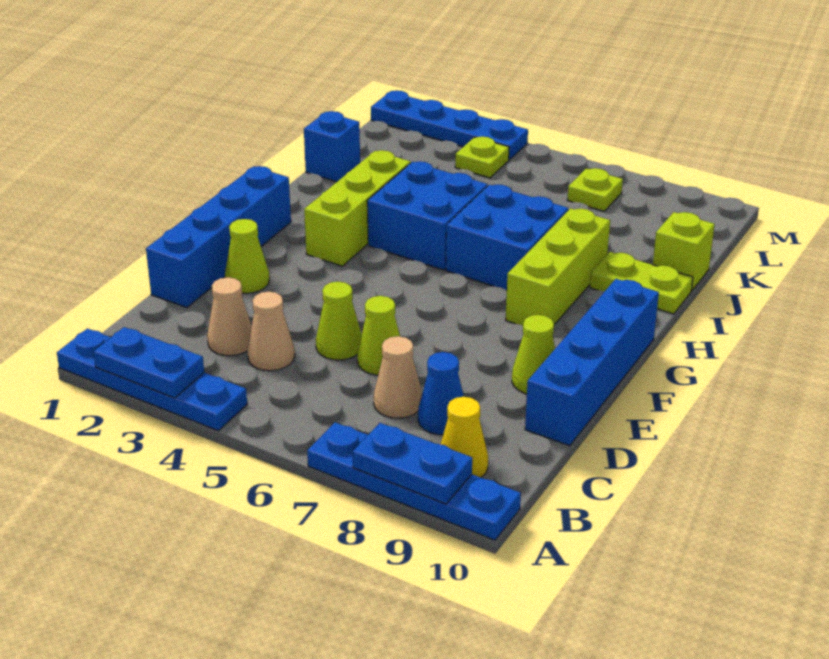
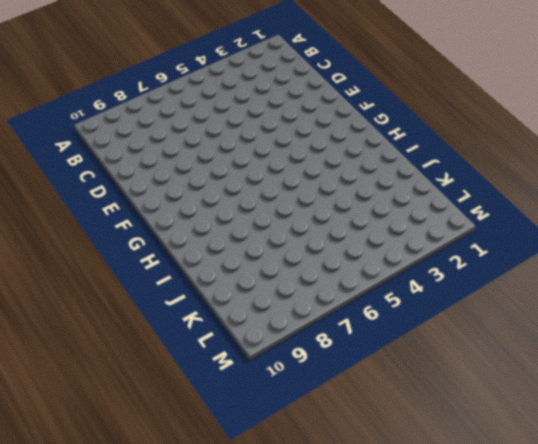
none -> blue plate A1:A4 level 1
none -> blue plate A7:A10 level 1
none -> yellow cone B9 level 1

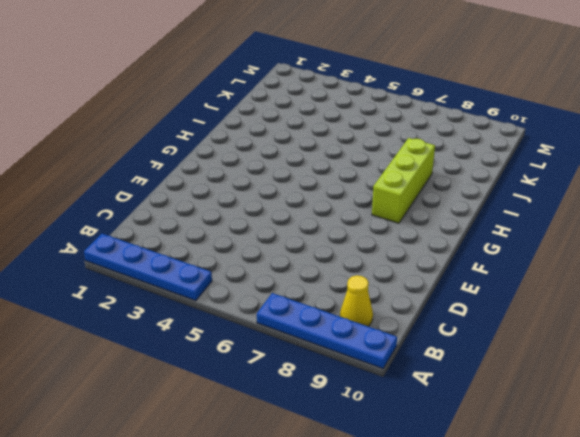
none -> tan cone C3 level 1
none -> tan cone C4 level 1
none -> tan cone C7 level 1

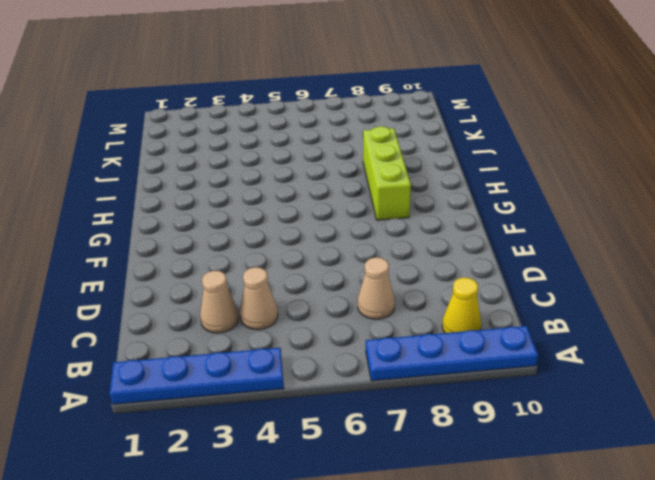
none -> blue cone C8 level 1
none -> blue brick D1:G1 level 1
none -> lime cone D5 level 1

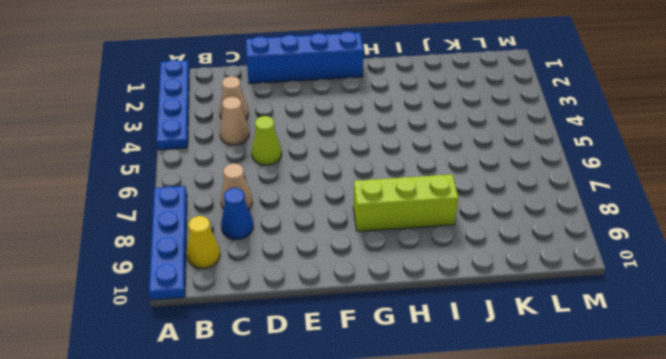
none -> lime cone D6 level 1
none -> blue brick D10:G10 level 1
none -> lime cone E2 level 1

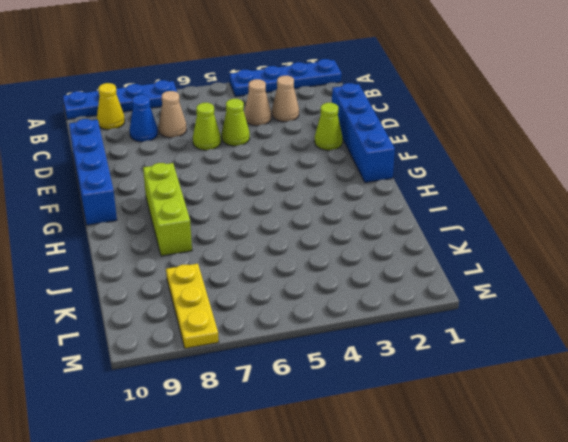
yellow plate K8:M8 level 1 -> none
none -> lime cone E9 level 1
none -> lime brick G3:I3 level 1
none -> blue brick H4:I5 level 1

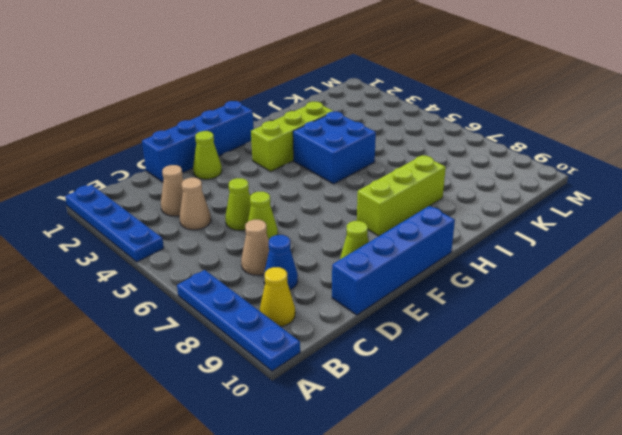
none -> blue brick H6:I7 level 1
none -> lime plate I9:I10 level 1
none -> blue brick J1 level 1

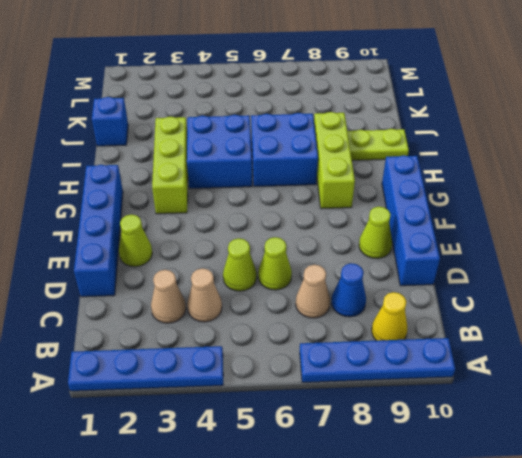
none -> lime brick J10 level 1
none -> lime plate L4 level 1
none -> lime plate L7 level 1

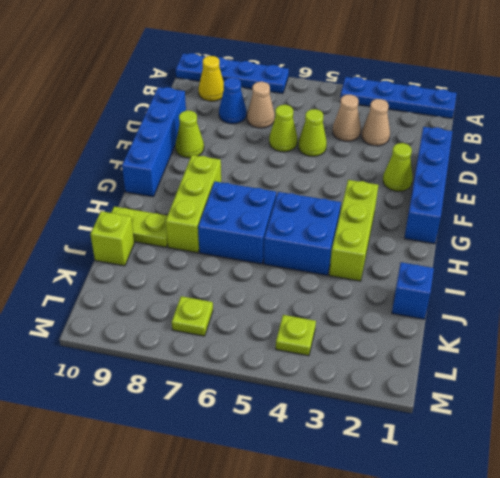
none -> blue plate M1:M4 level 1
none -> blue plate A2:A3 level 2
none -> blue plate A8:A9 level 2

